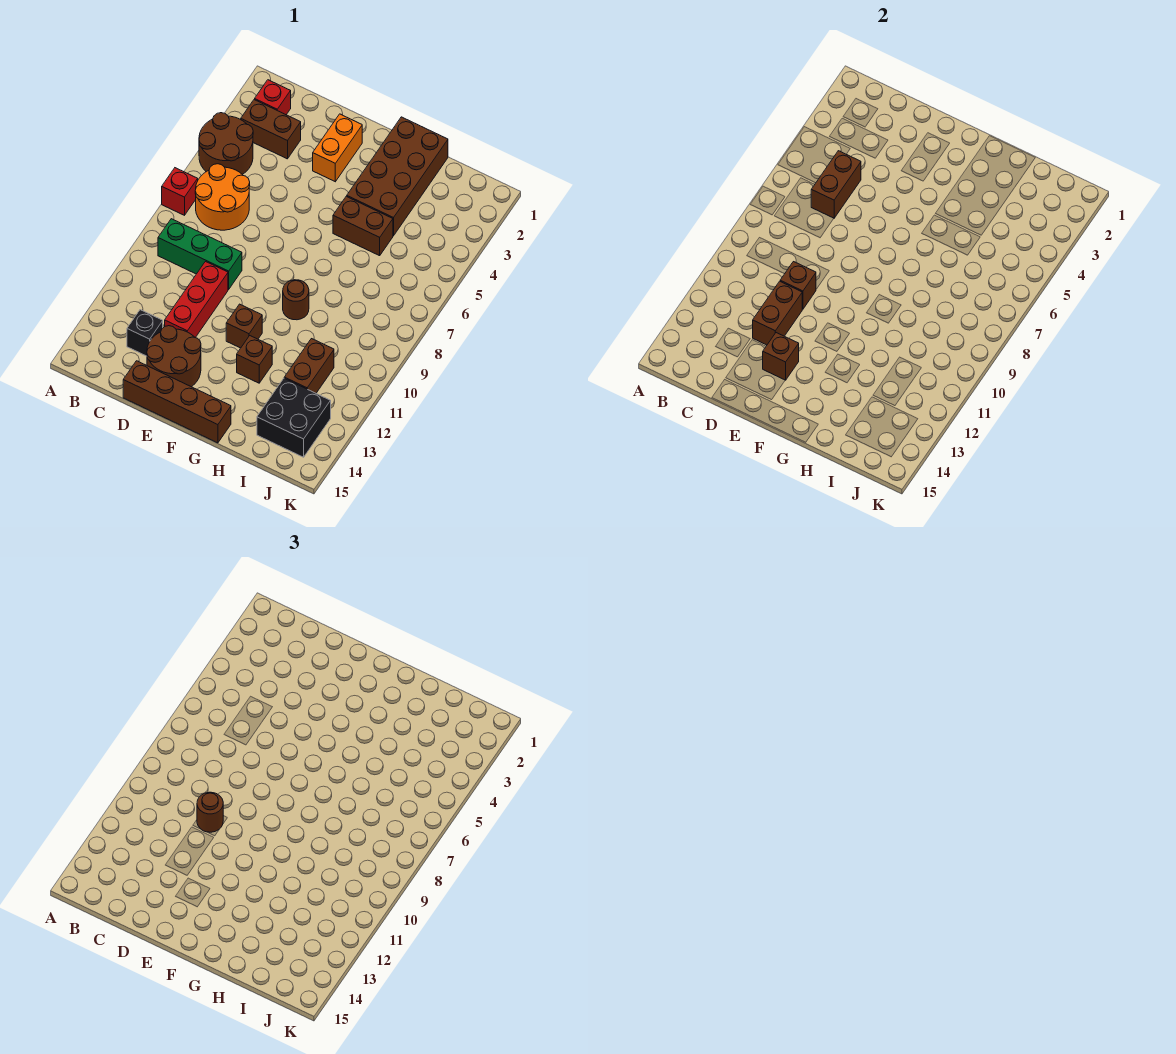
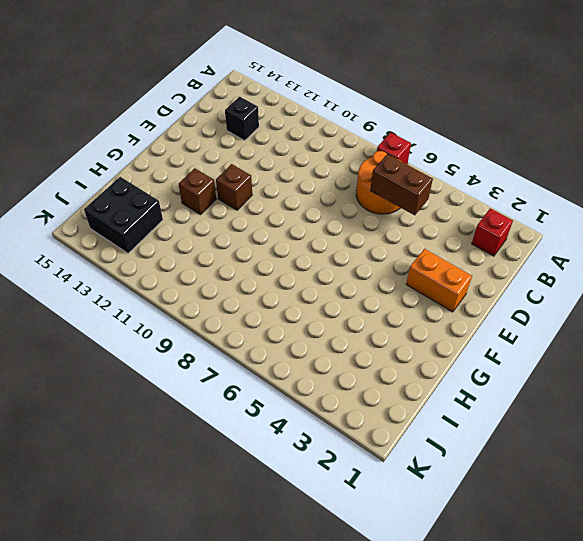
none -> brown round brick A4:B5 level 1
none -> brown brick B3:C3 level 1
none -> green brick B9:D9 level 1

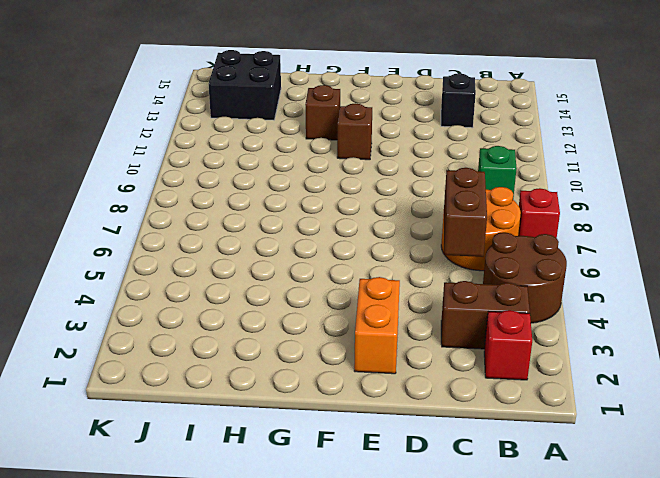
green brick B9 level 1 -> green brick B9:D9 level 1
none -> red brick D10:D12 level 1
none -> brown round brick D13:E14 level 1
none -> brown brick D15:G15 level 1

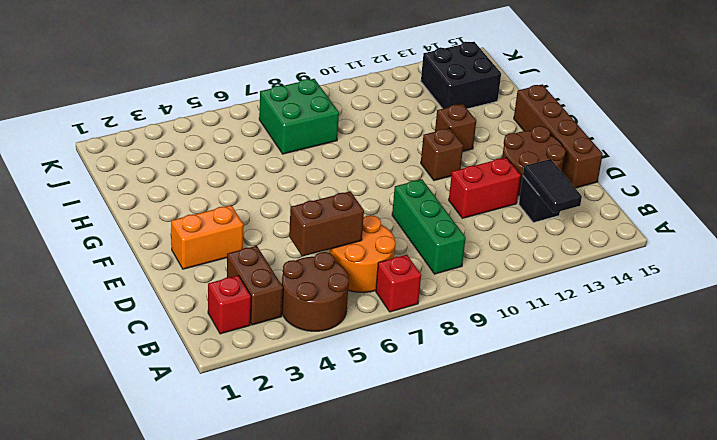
black tile B13:C13 level 2 -> none
red brick D11:D12 level 1 -> red brick D10:D12 level 1
green brick I7:J8 level 1 -> none
none -> brown brick G1:H4 level 1
none -> brown brick G5:H5 level 1
none -> brown round brick G9 level 1

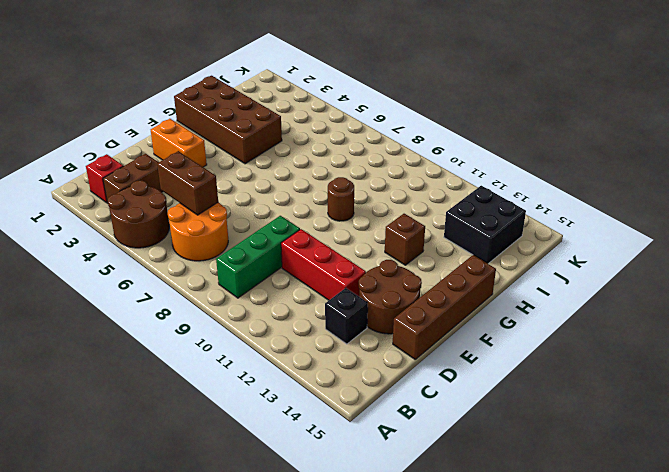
none -> red brick A7 level 1
none -> brown brick F11 level 1
none -> brown brick G5:H5 level 1

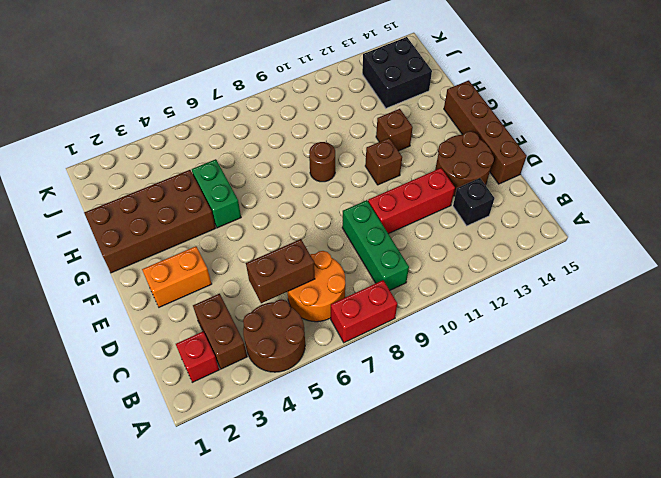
red brick A7:A8 level 1 -> red brick A7 level 1
green brick G5:H5 level 1 -> brown brick G5:H5 level 1
none -> brown brick I11:I12 level 1
none -> brown brick D10 level 2
none -> brown brick D11:D12 level 2

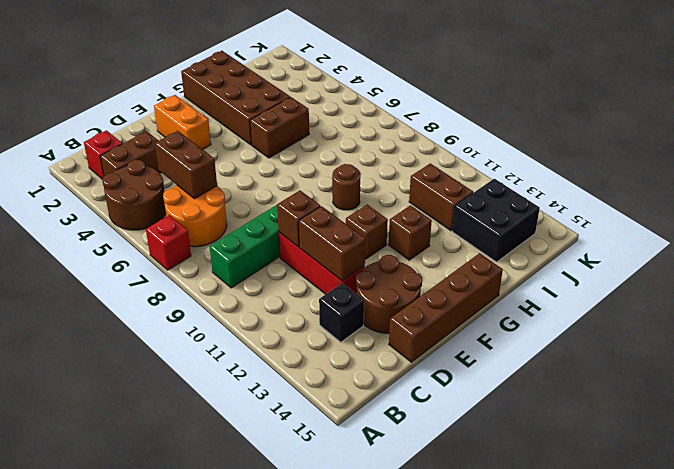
none -> brown brick E13 level 2
none -> brown round brick D10 level 3

